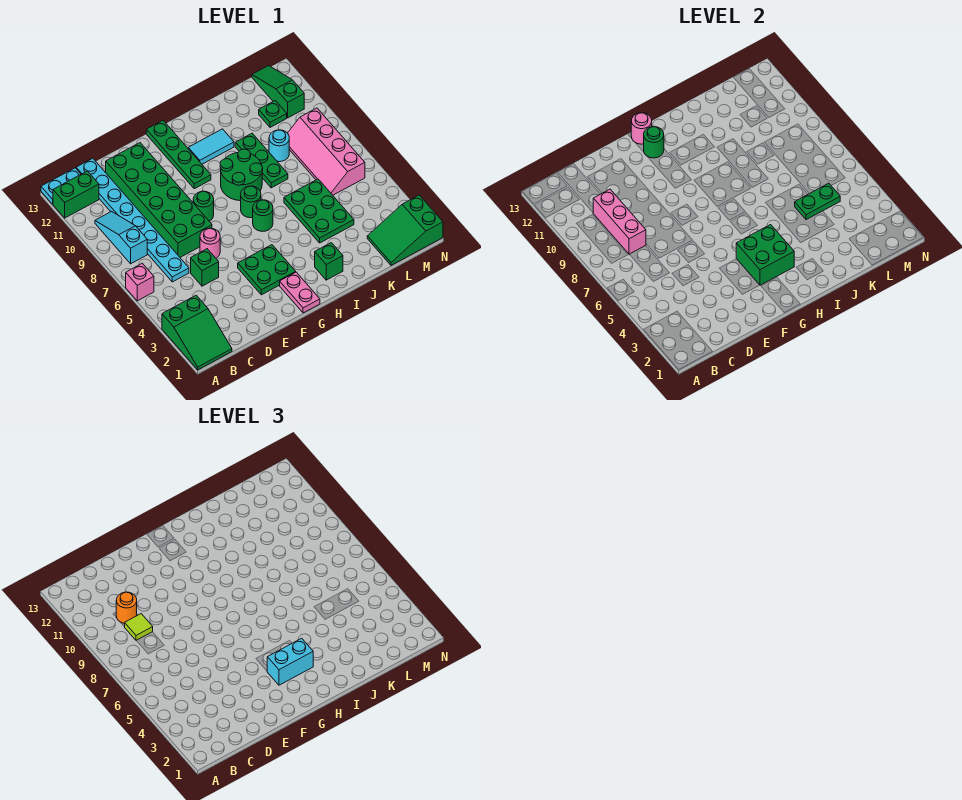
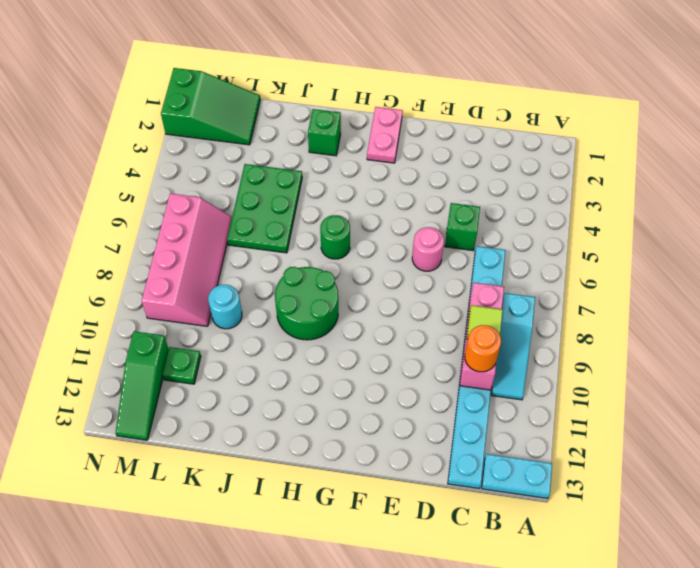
none -> green slope A1:B3 level 1 top 3
none -> pink brick A6 level 1
none -> green brick A12:B12 level 1
none -> green brick D7:E12 level 1

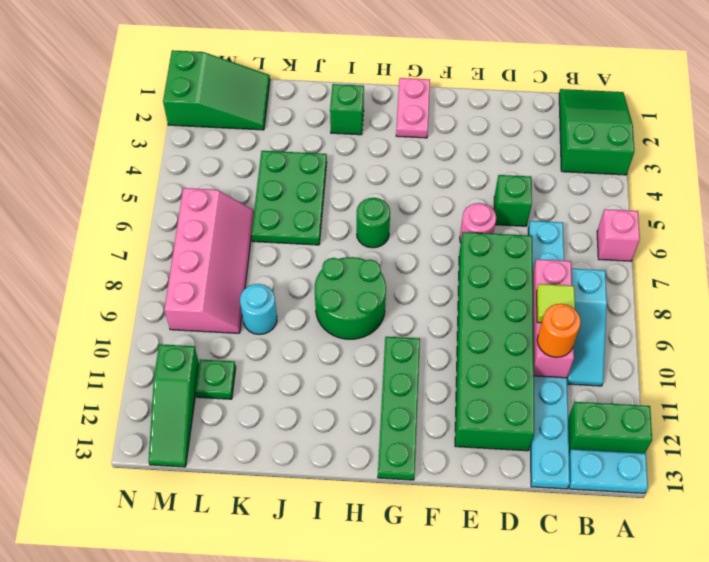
none -> green plate F3:G4 level 1
none -> green round brick F8 level 1
none -> green round brick H7 level 1
none -> cyan tile H11:I11 level 1

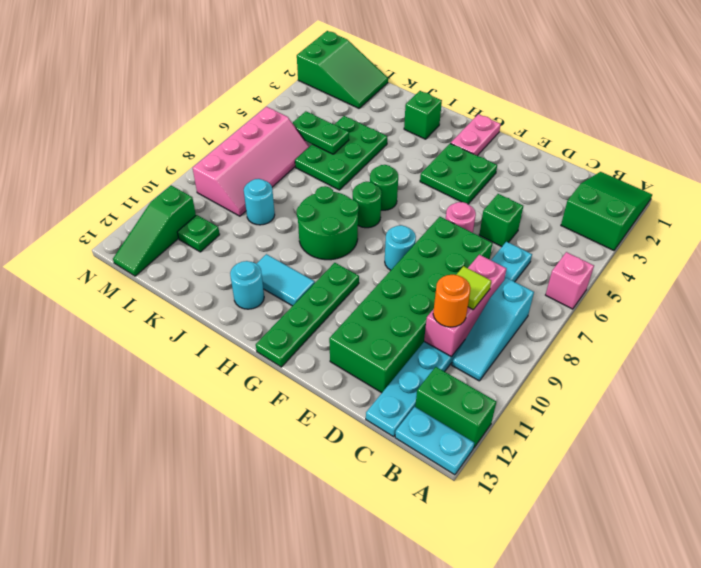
cyan round brick F8 level 1 -> green round brick F8 level 1
cyan round brick I12 level 1 -> none
none -> green plate J8:J10 level 1
none -> green brick G3:H4 level 2
none -> green round brick G12 level 2
none -> pink round brick G13 level 2

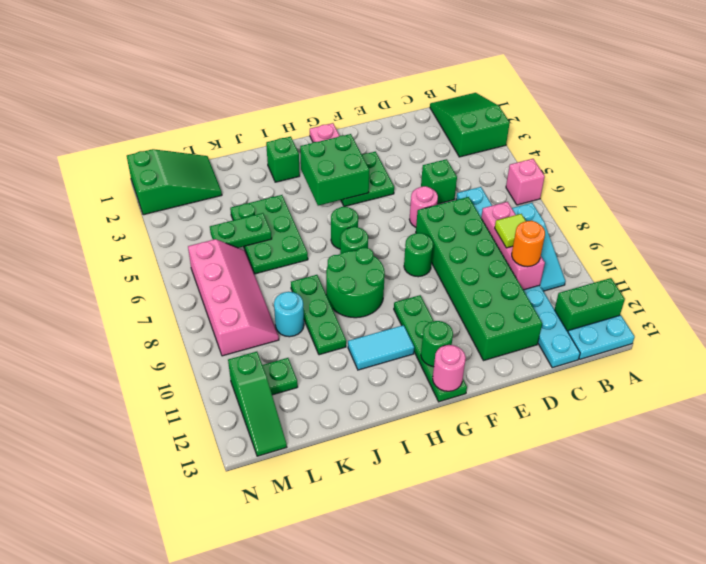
none -> cyan brick G3:H3 level 3

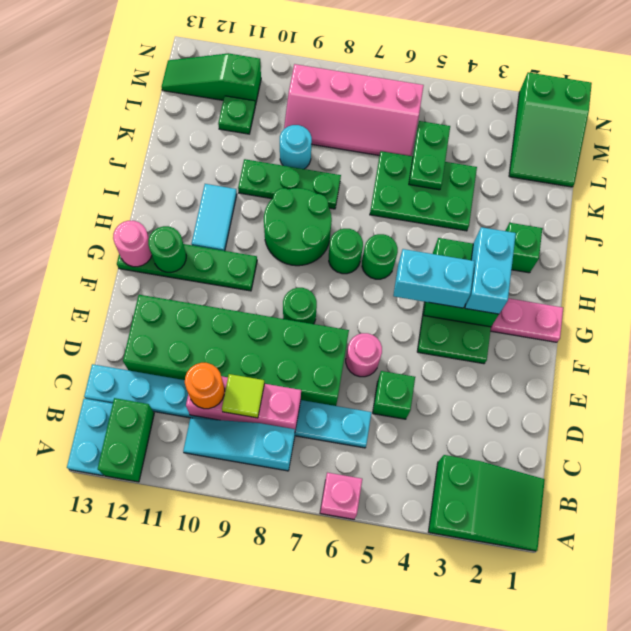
cyan brick G4:G5 level 3 -> none

